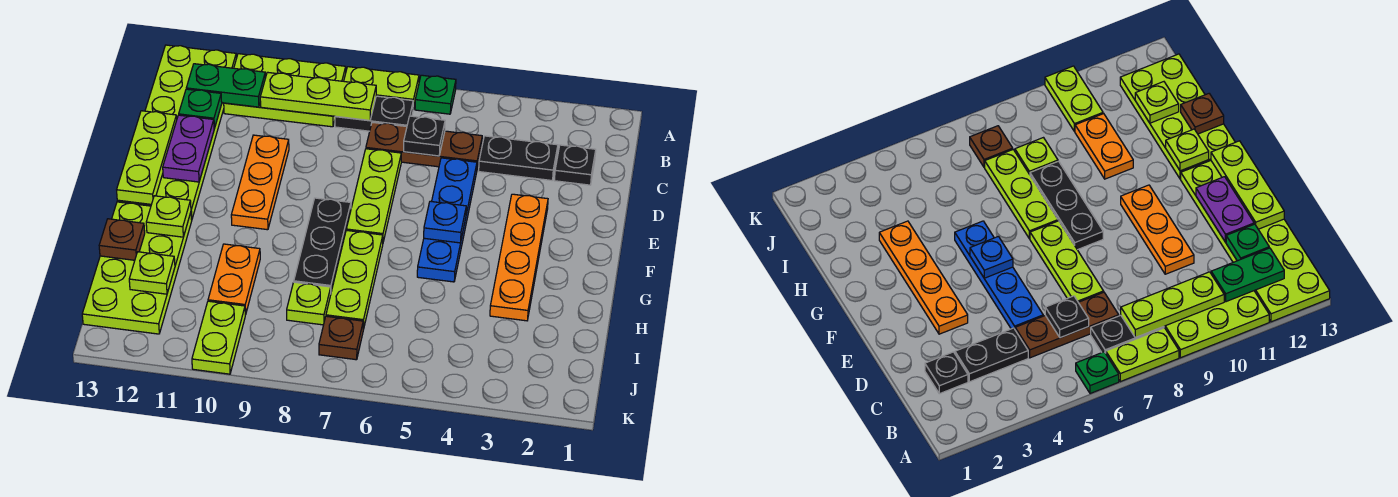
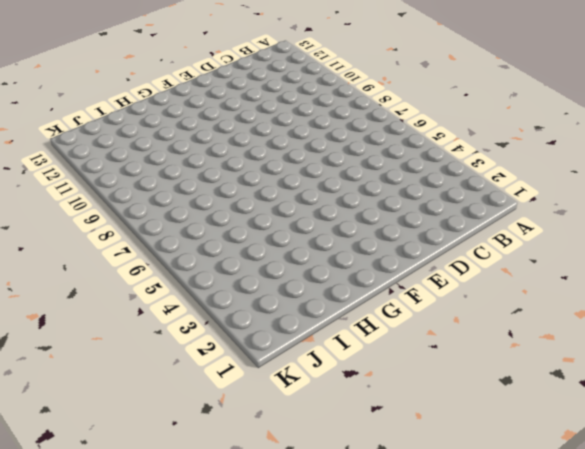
none -> green plate A6 level 1
none -> lime plate A7:A8 level 1
none -> lime plate A9:B11 level 1

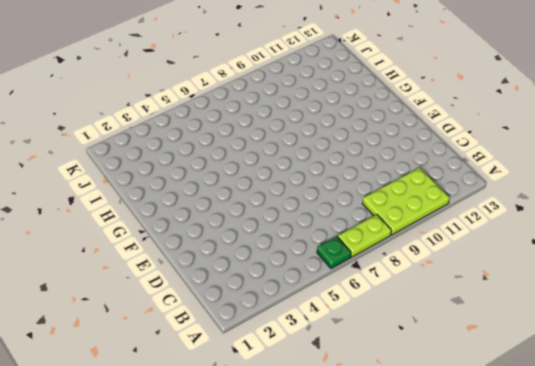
none -> lime plate A12:F13 level 1
none -> black plate B7:B8 level 1
none -> black plate C2 level 1

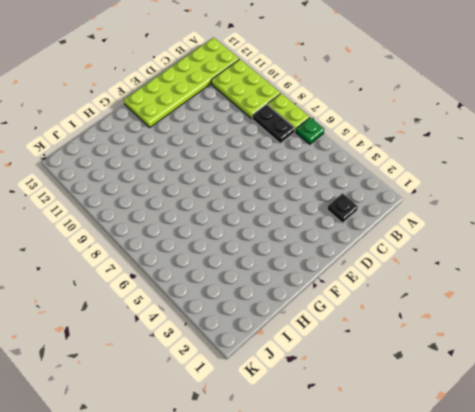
none -> black plate C3:C4 level 1
none -> brown plate C5:C7 level 1
none -> blue plate D5:G5 level 1

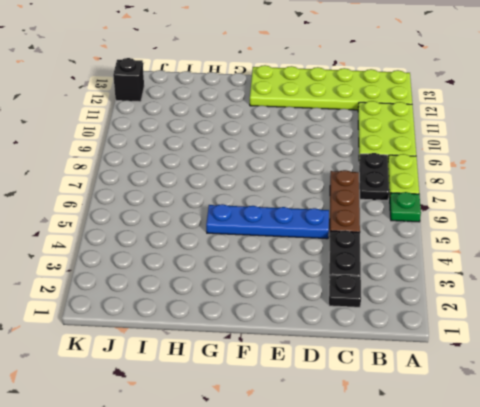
black brick K12 level 1 -> none
none -> lime plate D7:F7 level 1
none -> orange plate D10:F10 level 1
none -> orange plate E3:H3 level 1

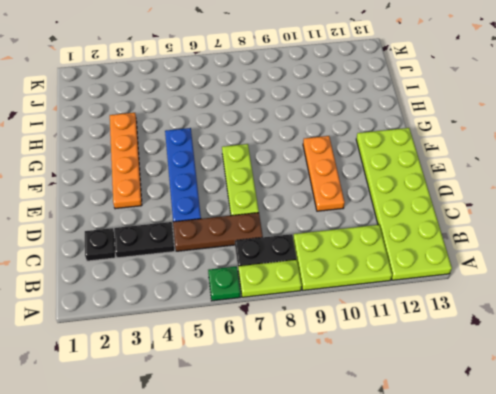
none -> black plate F8:H8 level 1
none -> lime plate G7:I7 level 1
none -> lime plate G12:J13 level 1

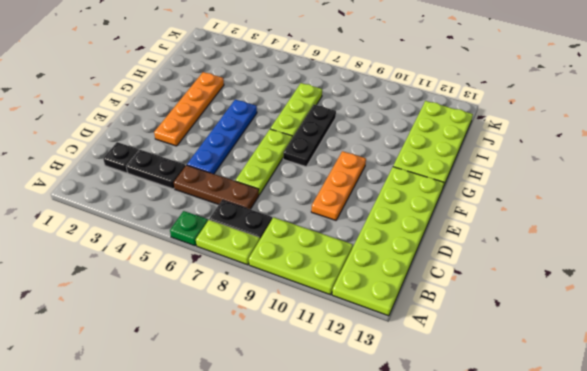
none -> orange plate H10:I10 level 1
none -> lime plate I8 level 1
none -> brown plate J7 level 1

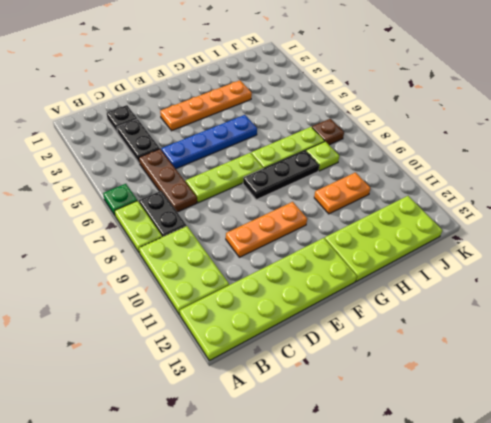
none -> lime plate J10:K10 level 1
none -> lime plate B8:B10 level 2
none -> green plate B11:B12 level 2

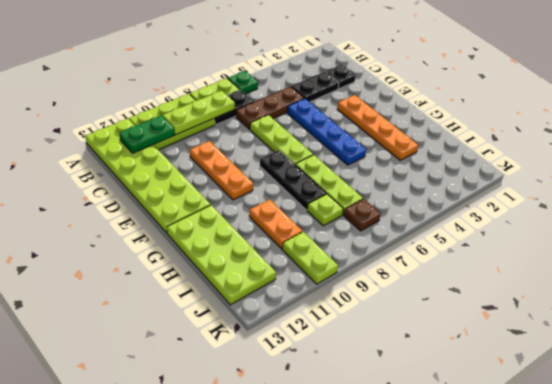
none -> black plate C6 level 2
none -> green plate C12 level 2
none -> purple plate D12:E12 level 2

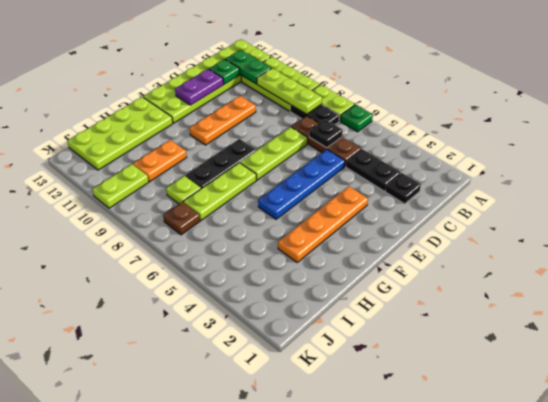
none -> lime plate D13:F13 level 2
none -> blue plate F5 level 2
none -> lime plate G12 level 2

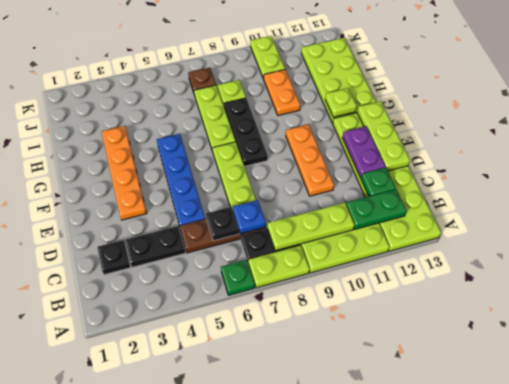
blue plate C7 level 2 -> blue plate F5 level 2
none -> brown plate H13 level 2
none -> lime plate I12 level 2

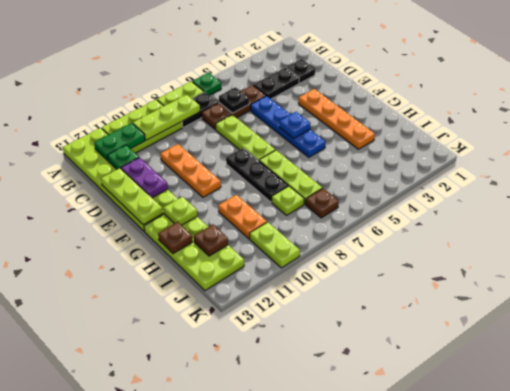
brown plate I12 level 2 -> lime plate I12 level 2

